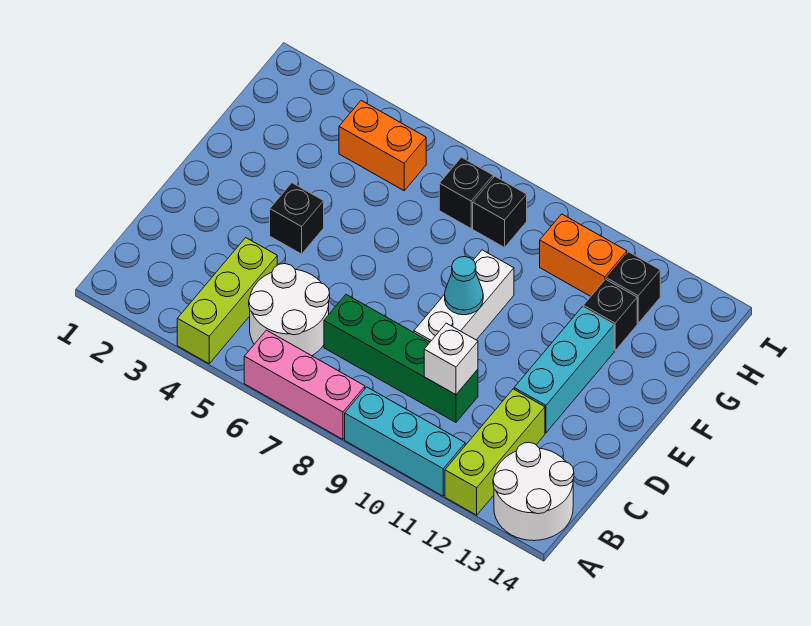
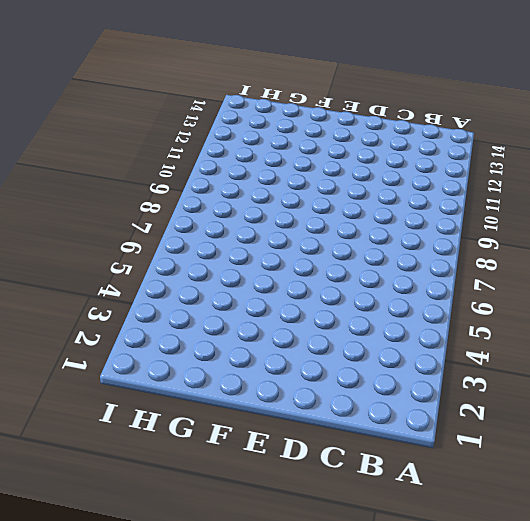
none -> lime brick A4:C4 level 1
none -> pink brick A6:A8 level 1
none -> cyan brick A9:A11 level 1

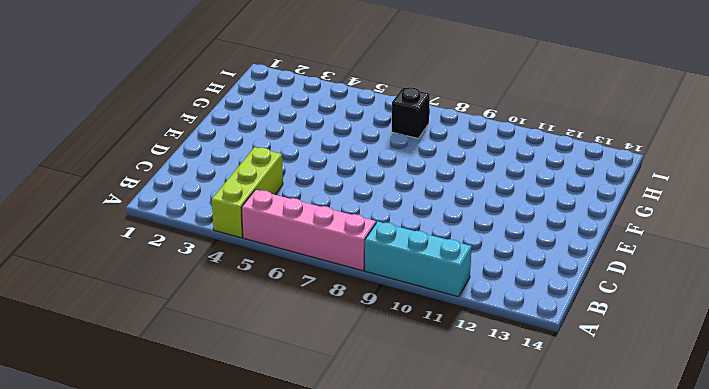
pink brick A5:A8 level 1 -> pink brick A6:A8 level 1
none -> lime brick A12:C12 level 1
none -> white round brick A13:B14 level 1
none -> white round brick B5:C6 level 1

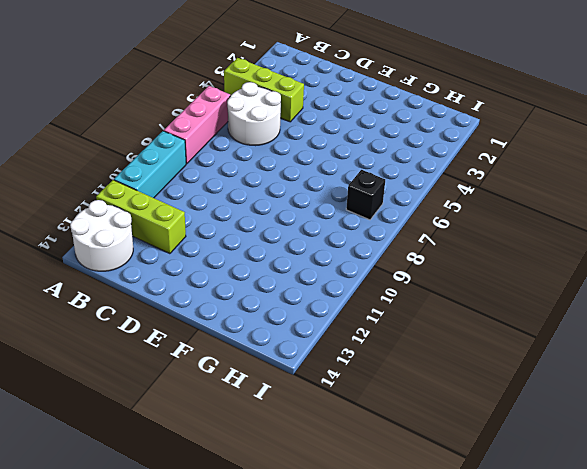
none -> green brick C7:C10 level 1
none -> white brick D9:F9 level 1
none -> cyan brick D12:F12 level 1

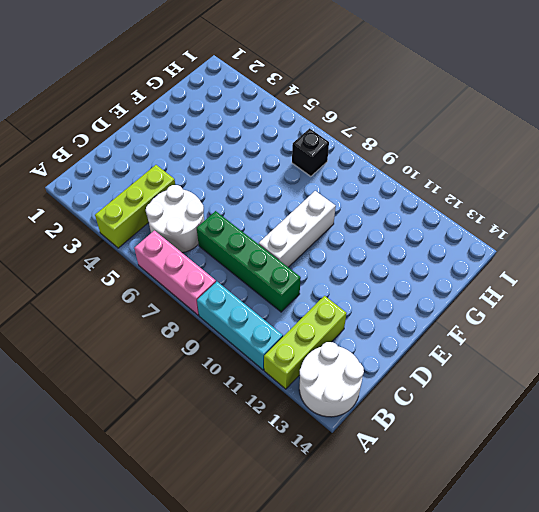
none -> cyan brick D12:F12 level 1
none -> black brick E4 level 1
none -> black brick G12 level 1

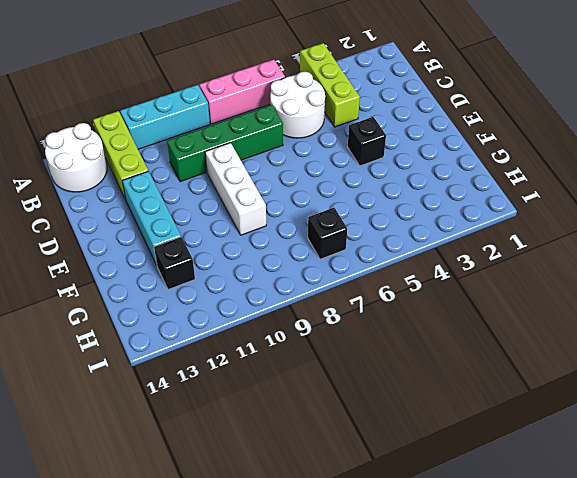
none -> orange brick H4:H5 level 1
none -> black brick H8 level 1
none -> orange brick H10:H11 level 1

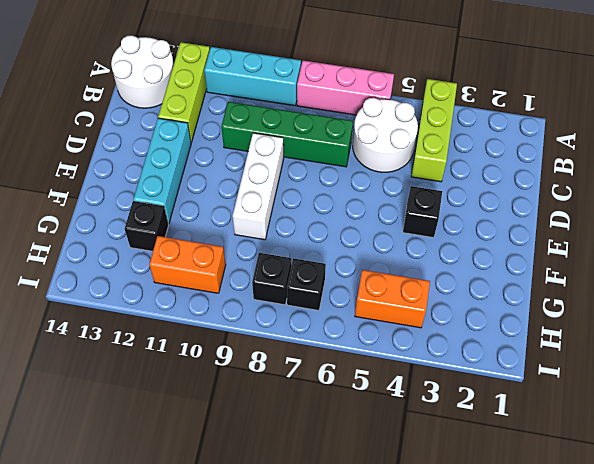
none -> black brick H12 level 1
none -> white brick C10 level 2
none -> cyan cone E9 level 2

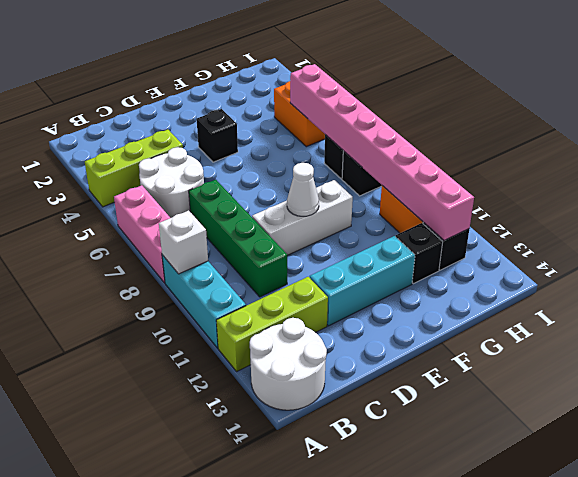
white brick A9 level 2 -> white brick C10 level 2
white cone E9 level 2 -> cyan cone E9 level 2
pink brick H5:H12 level 2 -> none

